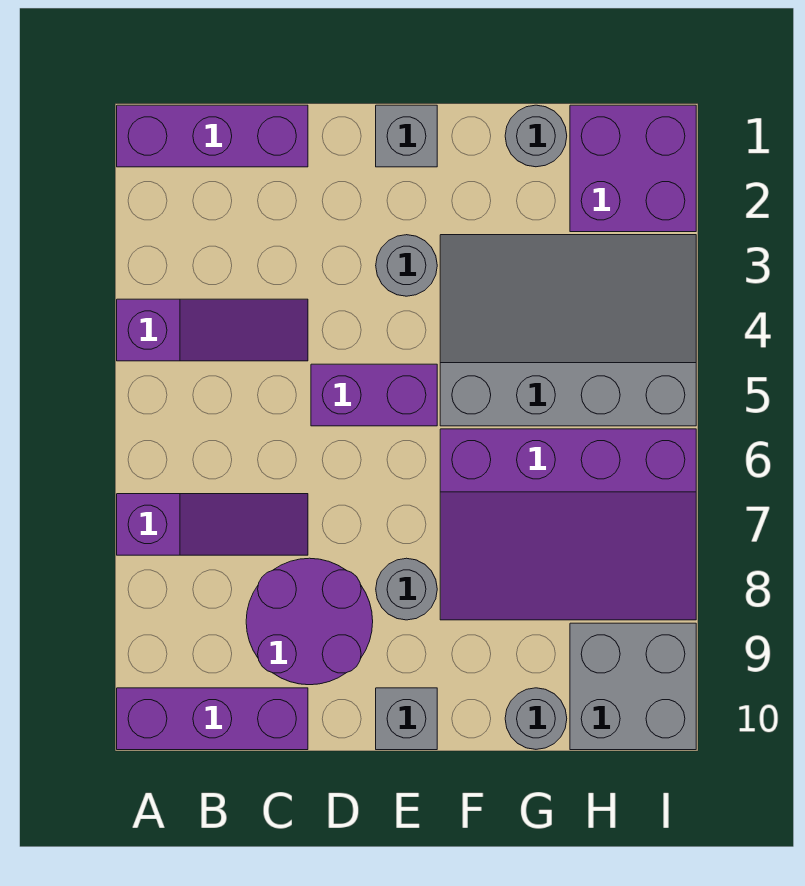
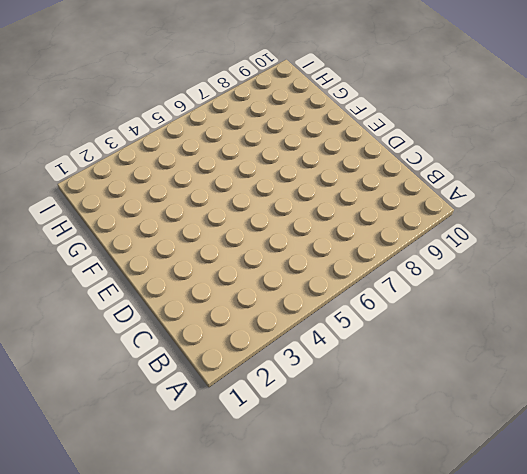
none -> purple brick A1:C1 level 1
none -> purple slope A4:C4 level 1 top A
none -> purple slope A7:C7 level 1 top A

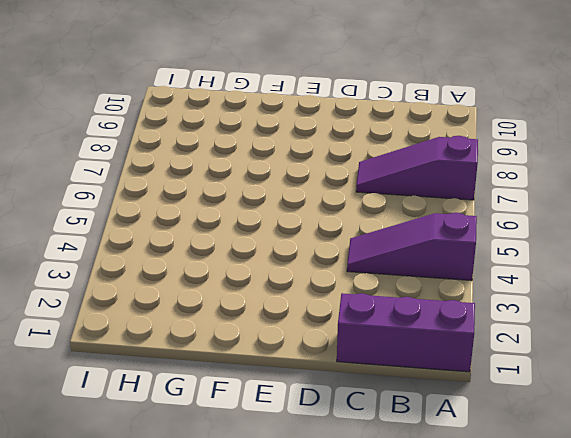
none -> purple brick A10:C10 level 1
none -> purple round brick C8:D9 level 1
none -> purple brick D5:E5 level 1

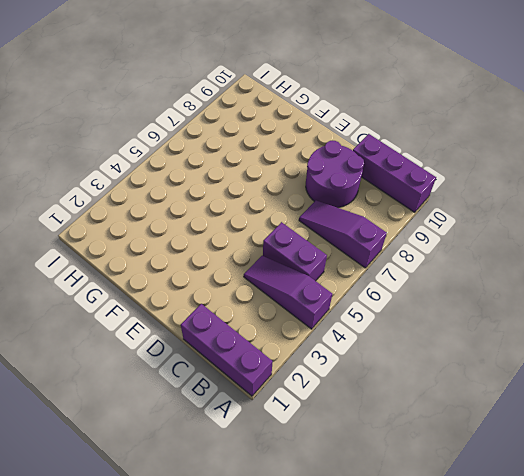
purple brick B5:C5 level 1 -> purple brick D5:E5 level 1
none -> grey brick E1 level 1
none -> grey round brick E3 level 1
none -> grey round brick E8 level 1

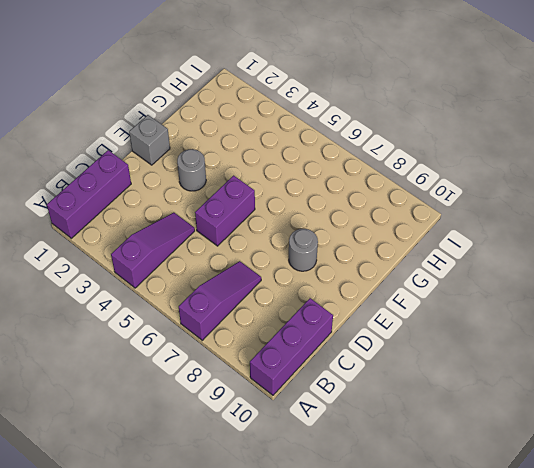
none -> purple round brick C8:D9 level 1
none -> grey brick E10 level 1
none -> grey slope F3:I5 level 1 top 5

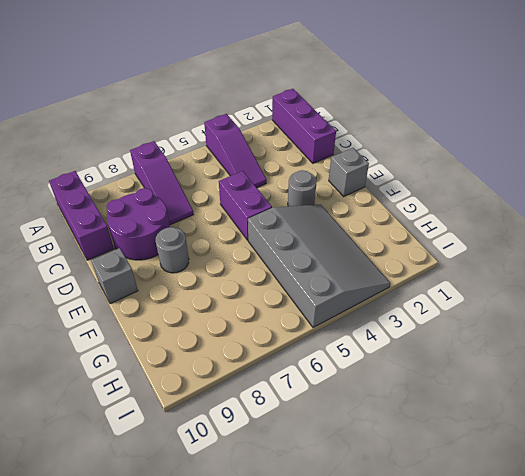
none -> purple slope F6:I8 level 1 top 6
none -> grey round brick G1 level 1
none -> grey round brick G10 level 1

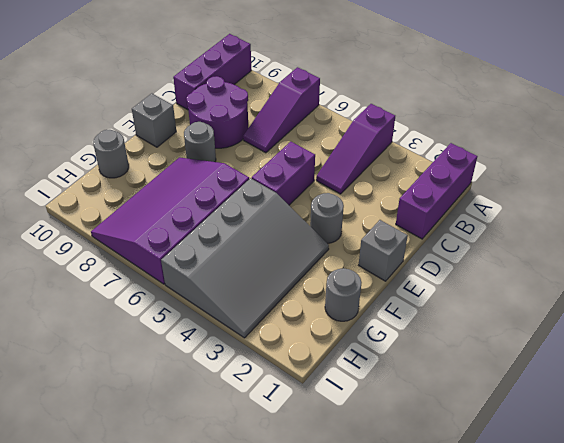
none -> purple brick H1:I2 level 1
none -> grey brick H9:I10 level 1

